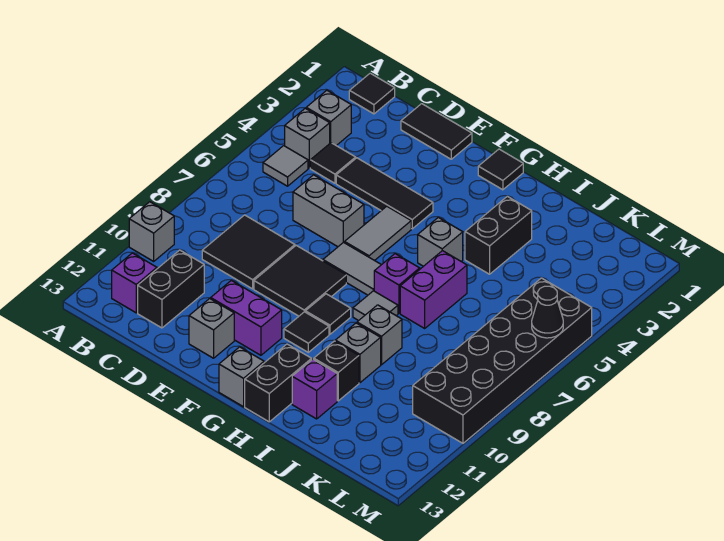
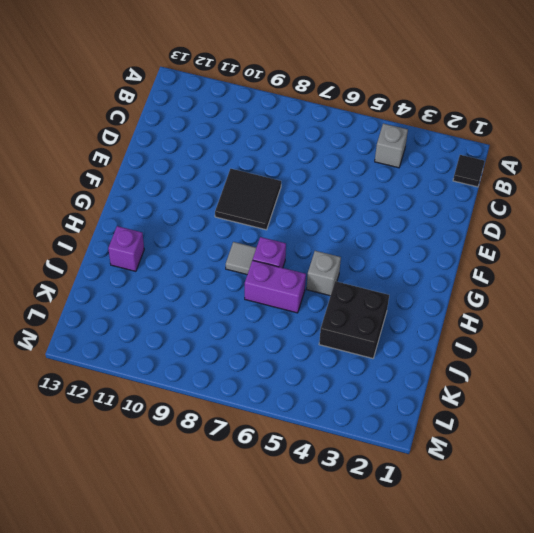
black brick I3:J4 level 1 -> black brick I3:I4 level 1
none -> grey brick A10 level 1
none -> grey brick B3 level 1
none -> grey tile B5 level 1
none -> purple brick B12 level 1

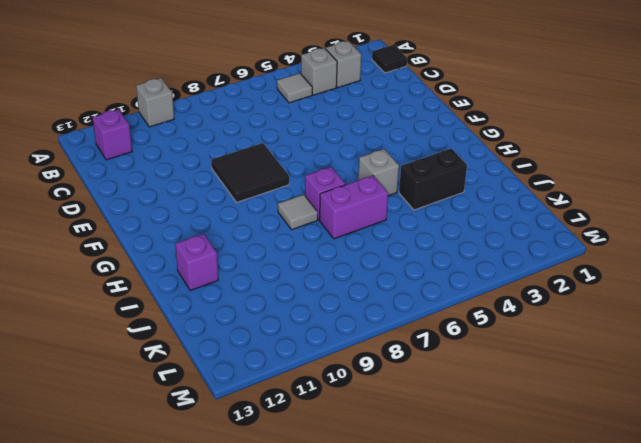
none -> black tile C4 level 1
none -> black tile C8:D9 level 1
none -> black brick C11:C12 level 1
none -> black tile D1:E1 level 1

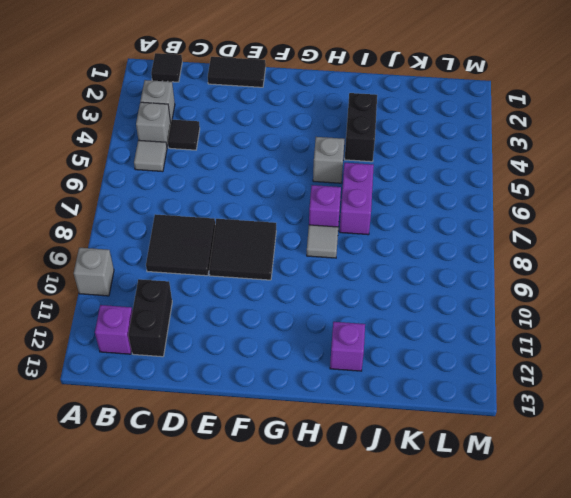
none -> black tile D4:F4 level 1
none -> grey brick D6:E6 level 1
none -> purple brick E11:F11 level 1
none -> grey brick E12 level 1

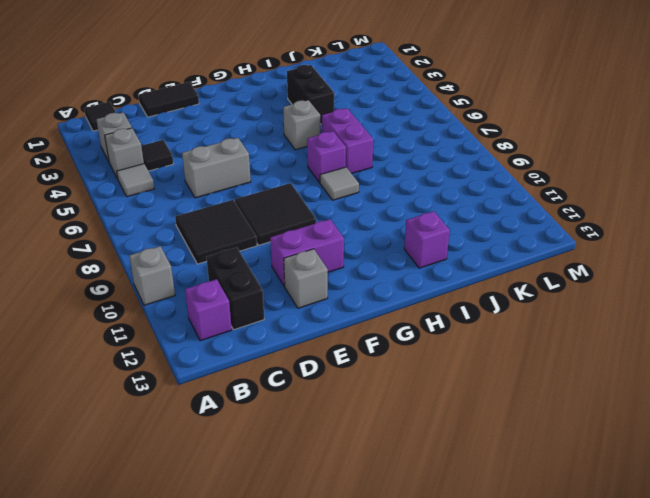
none -> black tile D4:F4 level 1
none -> grey tile F5:F6 level 1
none -> grey tile F7:G7 level 1
none -> black tile G1 level 1

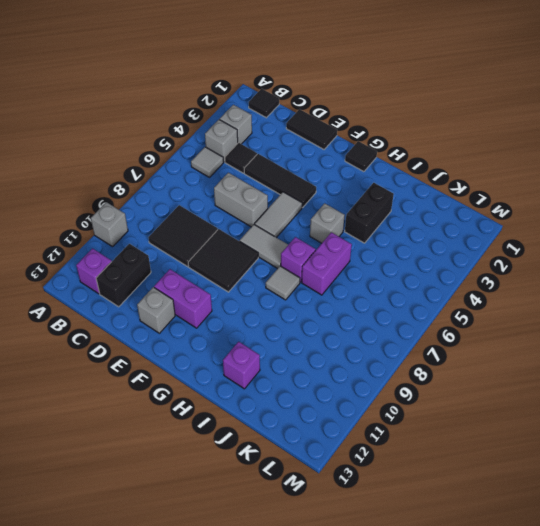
none -> black tile G9 level 1
none -> black tile G10 level 1
none -> grey brick G13 level 1
none -> black brick H12:H13 level 1

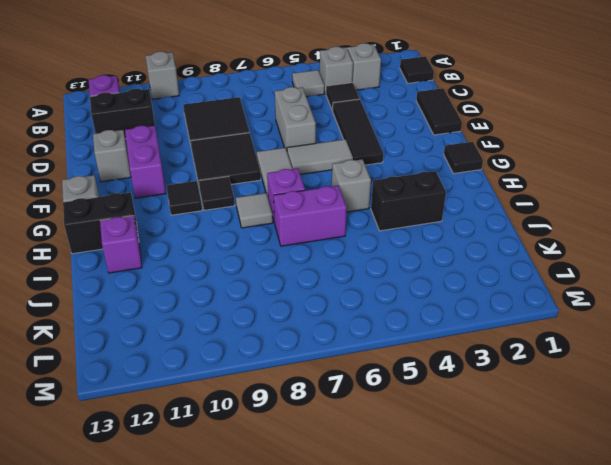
none -> grey brick I9 level 1
none -> grey brick I10 level 1
none -> black brick I11 level 1
none -> black brick L5:M10 level 1

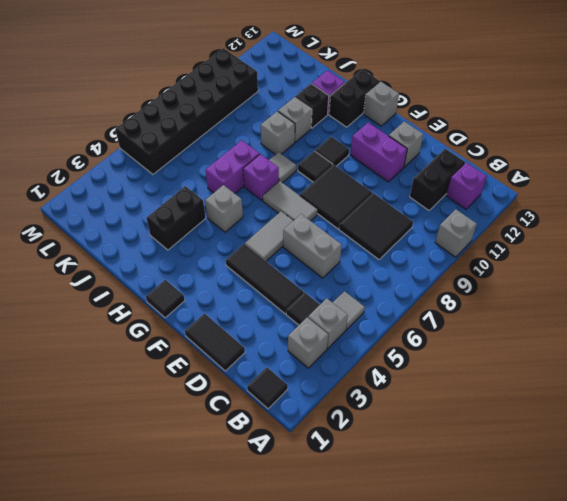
none -> black cone M6 level 2

